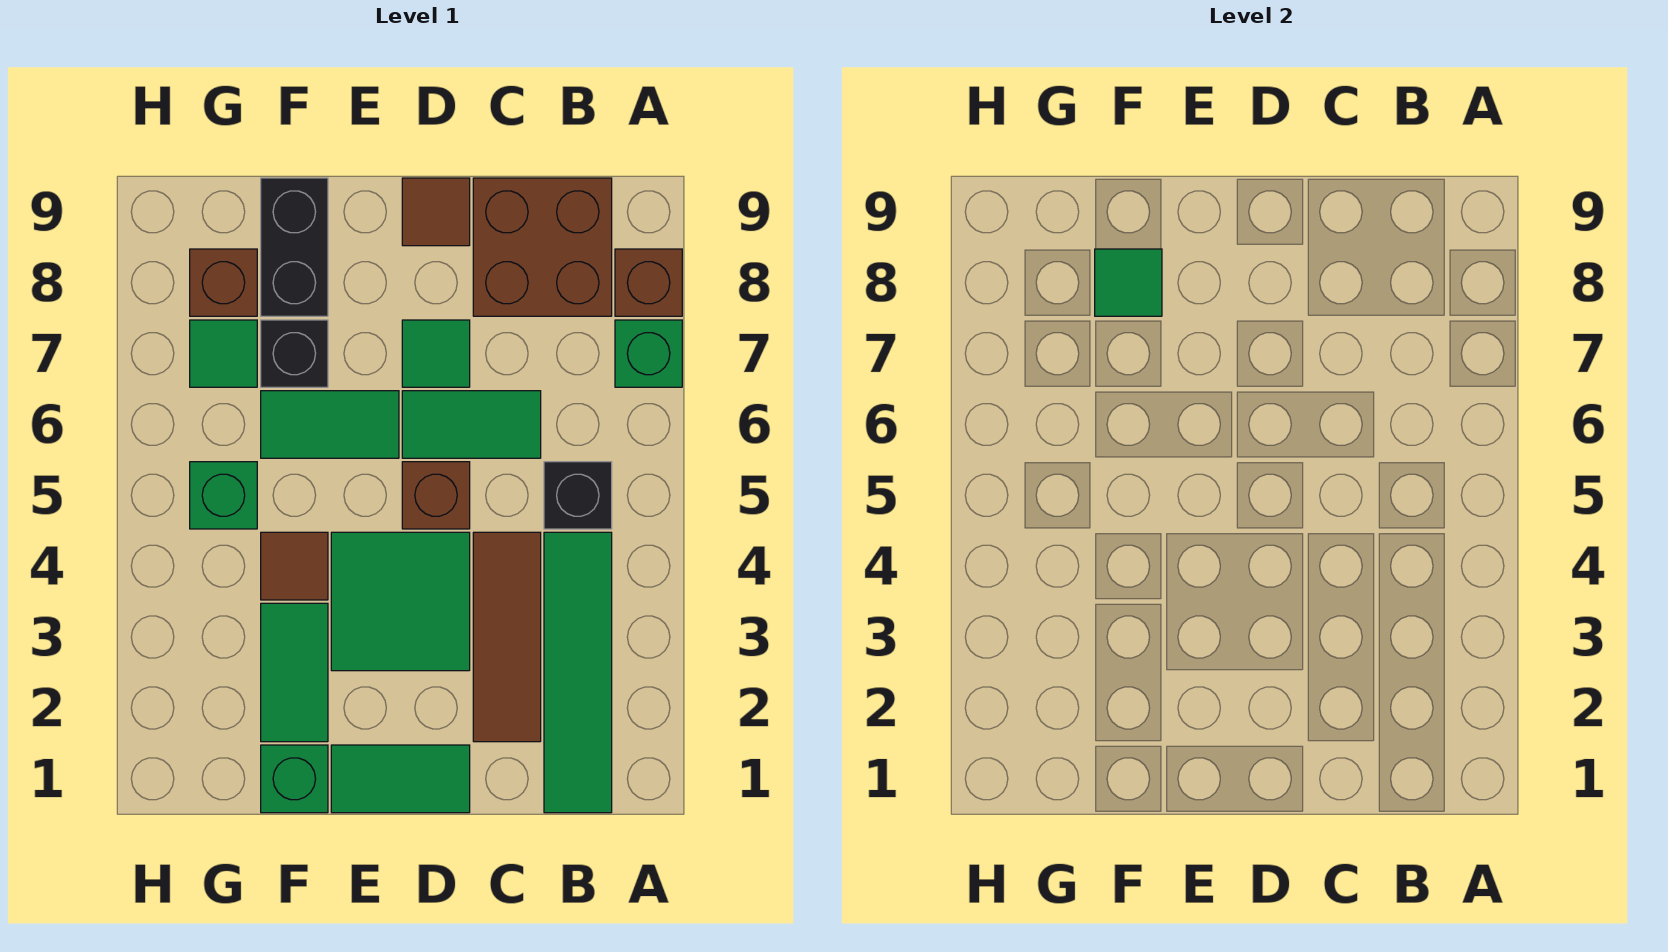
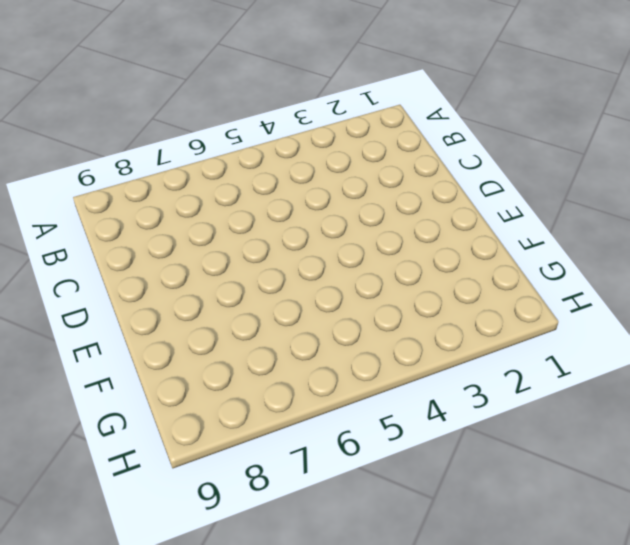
none -> green brick A7 level 1
none -> brown brick A8 level 1
none -> green tile B1:B4 level 1

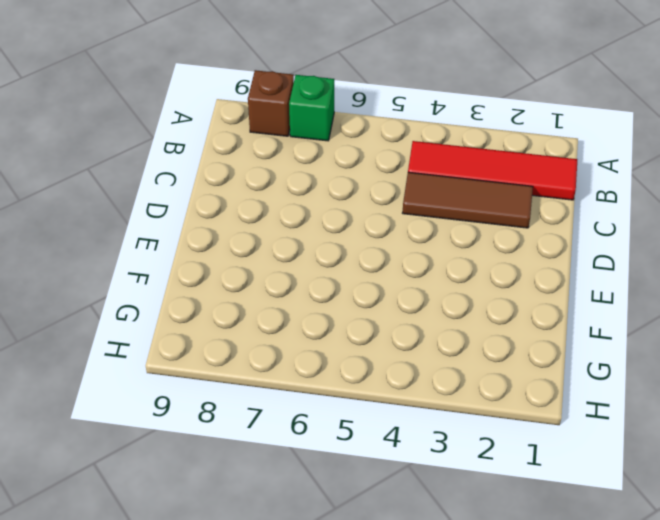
red tile B1:B4 level 1 -> green tile B1:B4 level 1
none -> black brick B5 level 1
none -> brown brick B8:C9 level 1
none -> green tile C6:D6 level 1

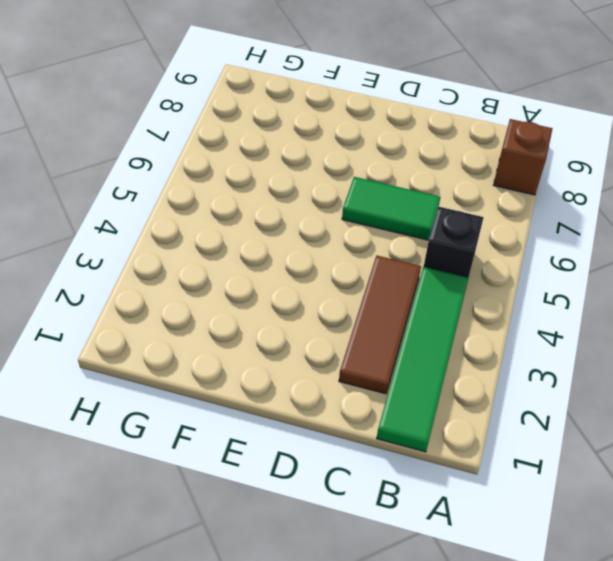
none -> green brick A7 level 1
none -> brown brick B8:C9 level 1
none -> green tile D1:E1 level 1

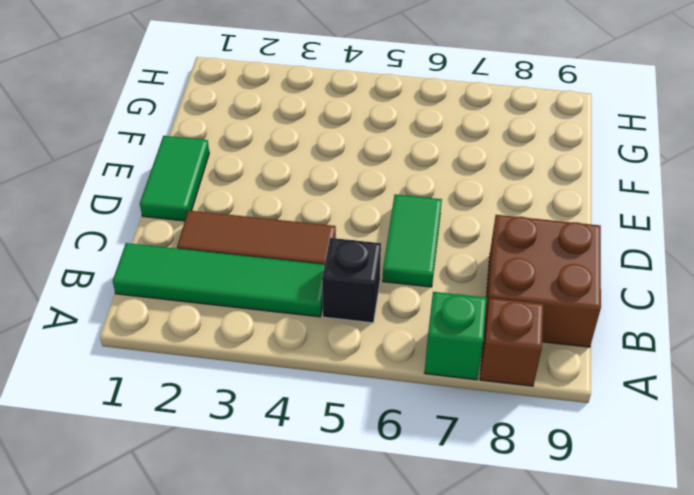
none -> green tile D3:E4 level 1
none -> brown brick D5 level 1
none -> green tile D7 level 1

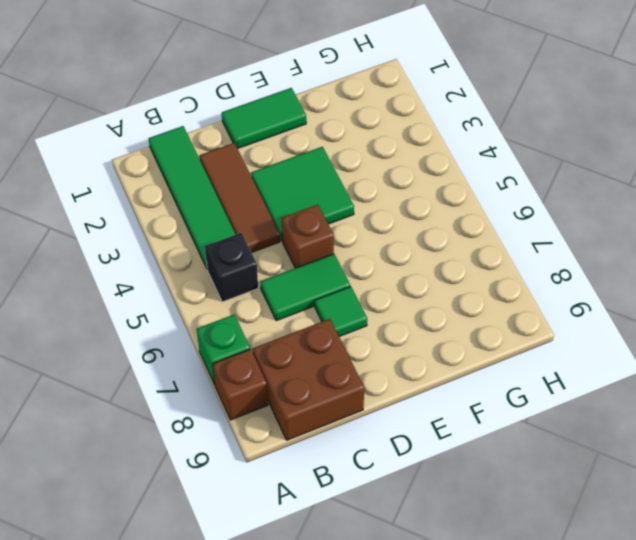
none -> brown tile D9 level 1
none -> green tile E6:F6 level 1
none -> green brick F1 level 1

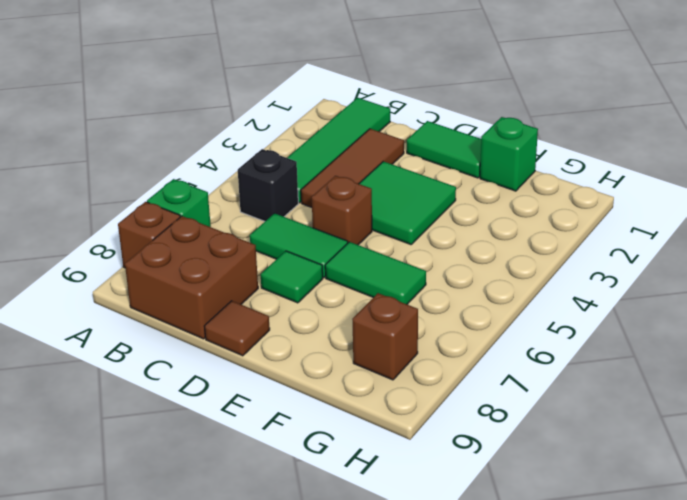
none -> green tile F2:F3 level 1
none -> brown tile F4 level 1
none -> black brick F7 level 1

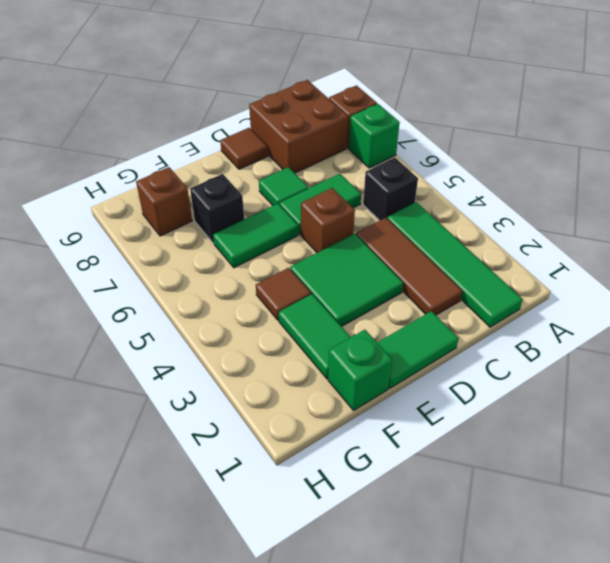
none -> black brick F8:F9 level 1
none -> green brick G5 level 1
none -> green tile G7 level 1

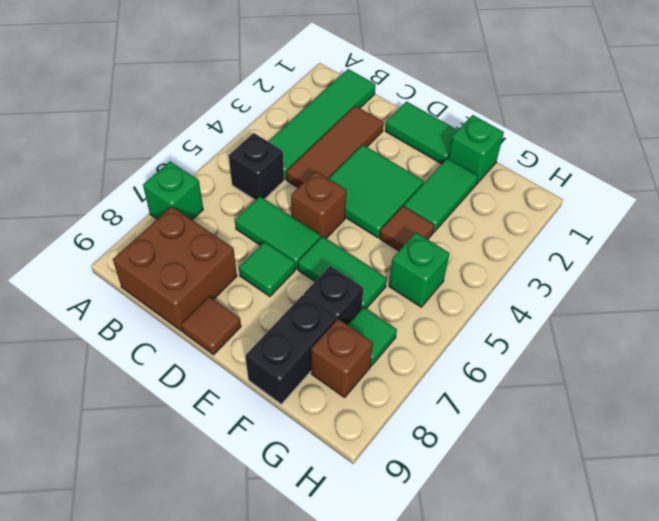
none -> brown brick A8 level 1
none -> green tile F8 level 2

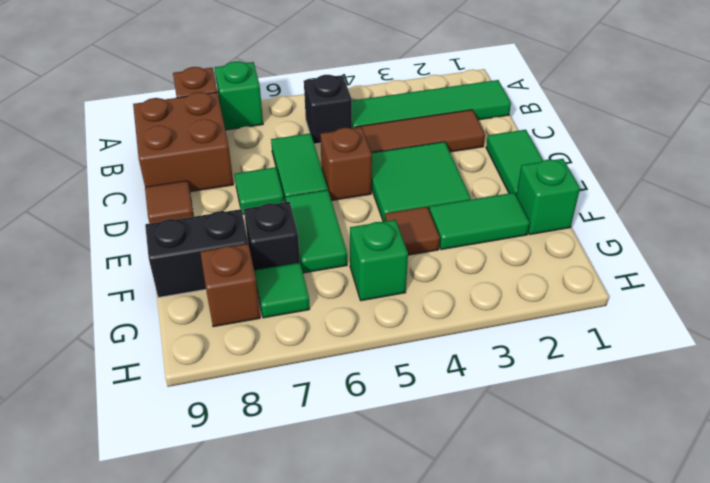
none -> green tile F8 level 2

